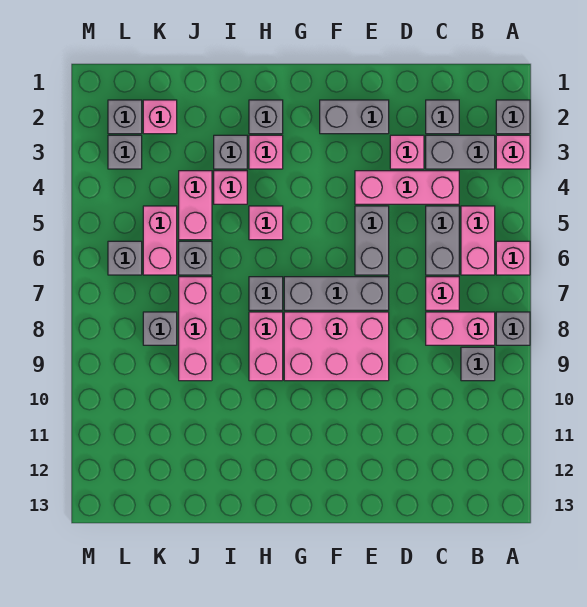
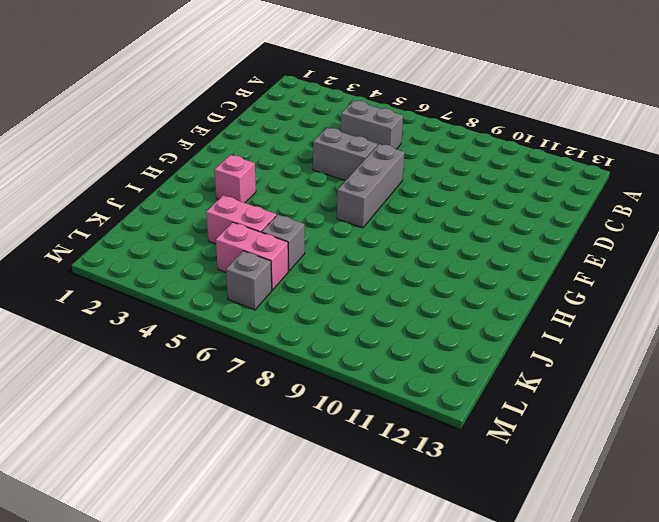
none -> grey brick A2 level 1
none -> pink brick A3 level 1
none -> pink brick A6 level 1
none -> grey brick A8 level 1

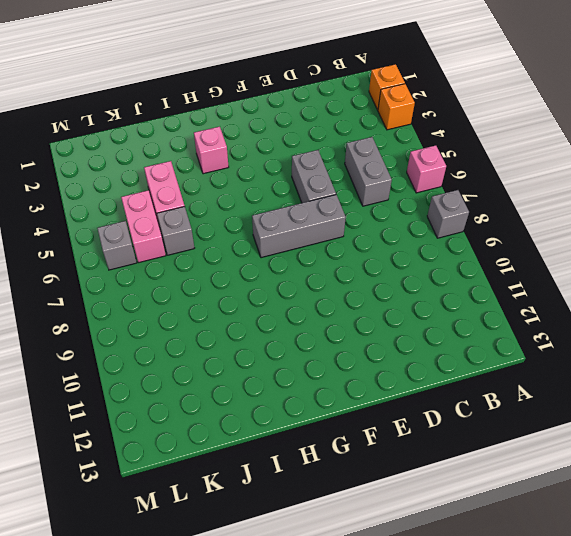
orange brick A2 level 1 -> grey brick A2 level 1
orange brick A3 level 1 -> pink brick A3 level 1
none -> grey brick B3:C3 level 1
none -> pink brick B5:B6 level 1
none -> pink brick B8:C8 level 1
none -> grey brick B9 level 1

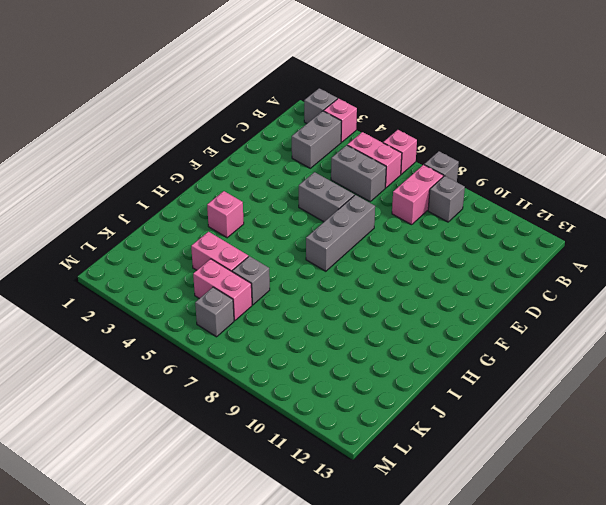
none -> grey brick C2 level 1
none -> pink brick C4:E4 level 1
none -> pink brick C7 level 1
none -> pink brick D3 level 1

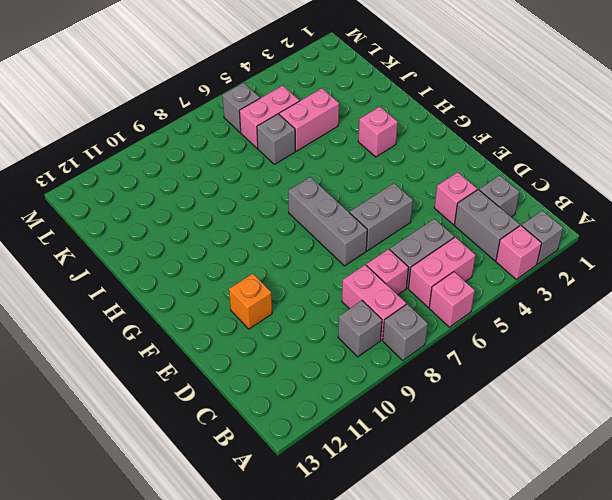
orange brick E11 level 1 -> none
none -> pink brick C4:E4 level 1
none -> grey brick E2:F2 level 1
none -> pink brick E8:G9 level 1
none -> grey brick H2 level 1

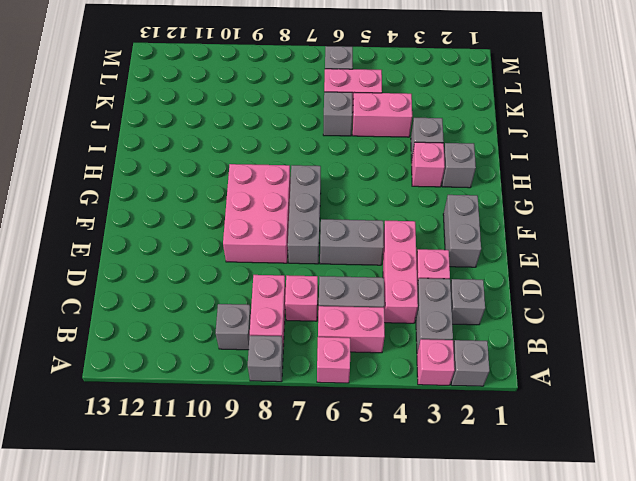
none -> pink brick H5 level 1
none -> grey brick H7 level 1
none -> pink brick H8:H9 level 1
none -> pink brick I4 level 1

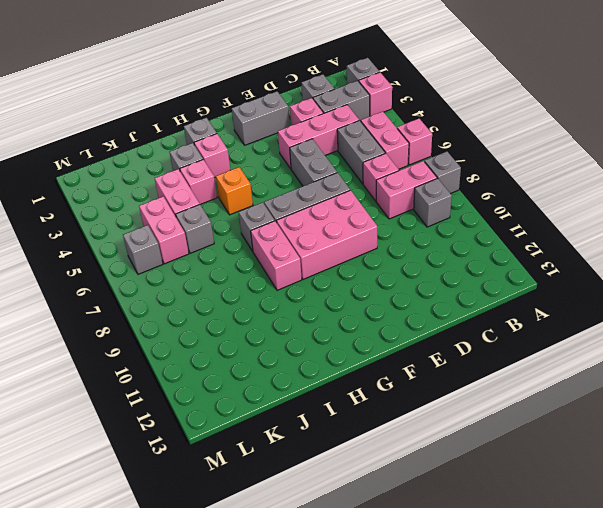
orange brick H5 level 1 -> pink brick H5 level 1
none -> pink brick J7:J9 level 1
none -> pink brick K2 level 1
none -> grey brick K8 level 1
none -> grey brick L2 level 1

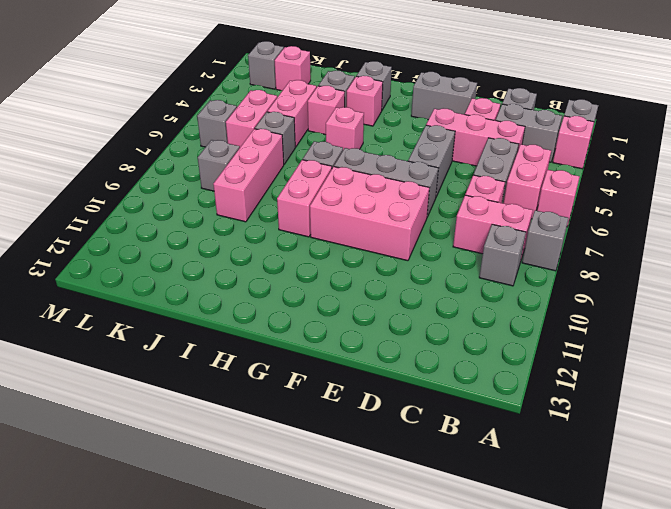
none -> grey brick L3 level 1

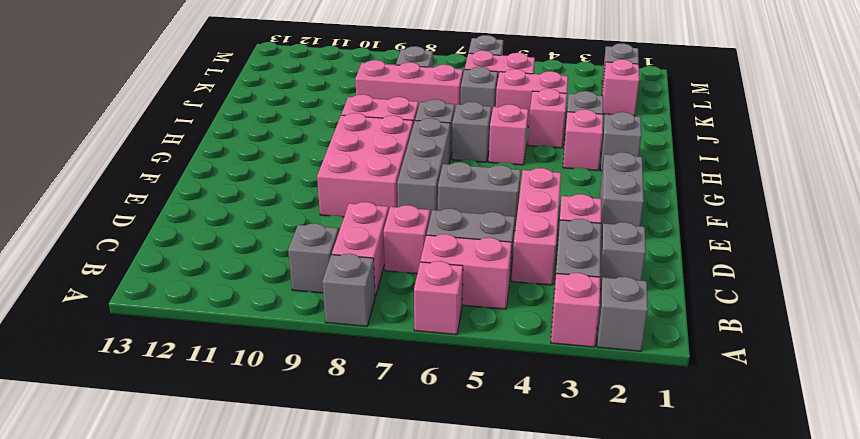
grey brick H6 level 1 -> grey brick L3 level 1

